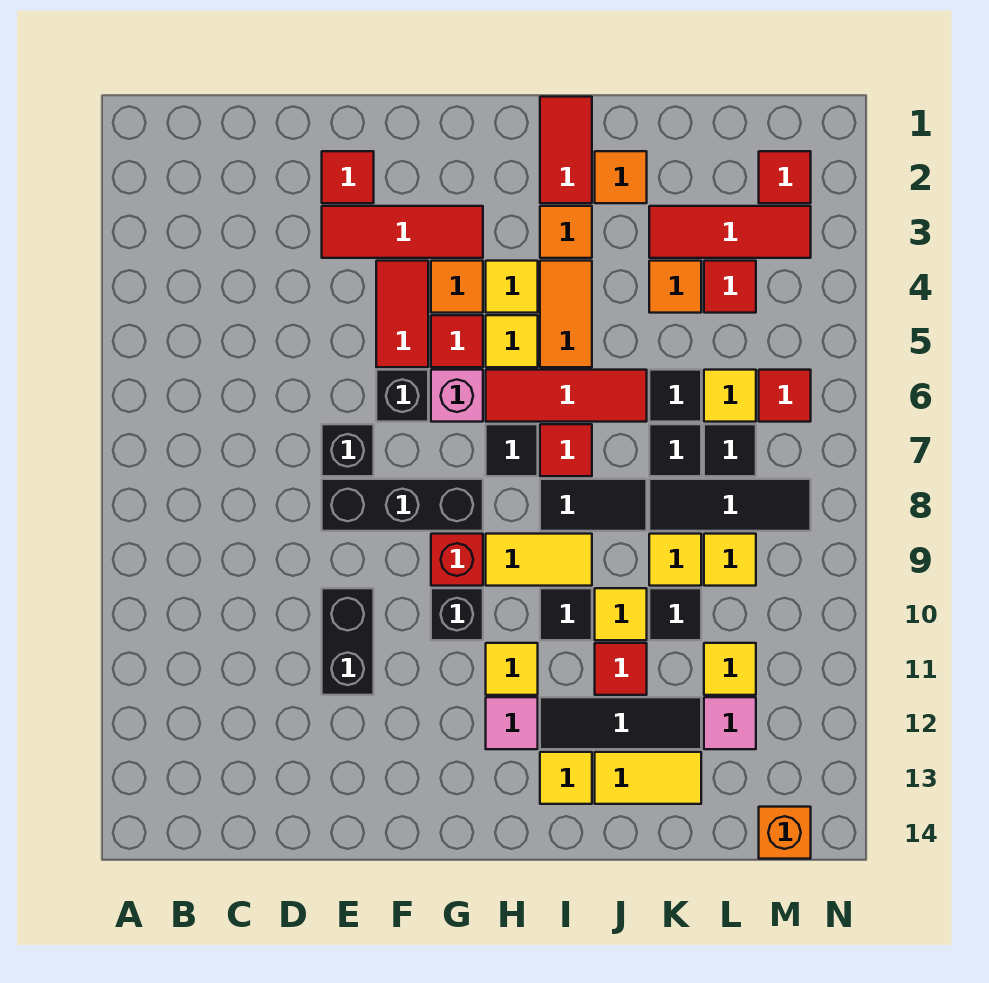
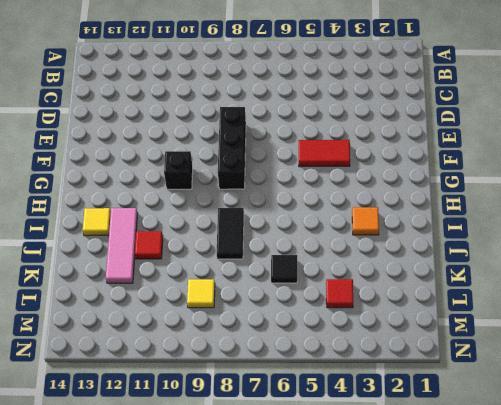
pink tile I12:K12 level 1 -> black tile I12:K12 level 1
none -> red tile E2 level 1
none -> red tile E3:G3 level 1
none -> black brick E7 level 1
none -> black brick E10:E11 level 1

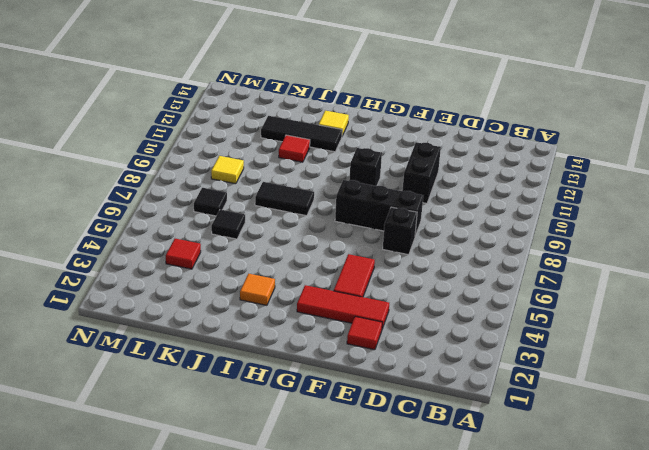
none -> black brick F6 level 1
none -> orange tile G4 level 1
none -> red tile G5 level 1
none -> pink brick G6 level 1

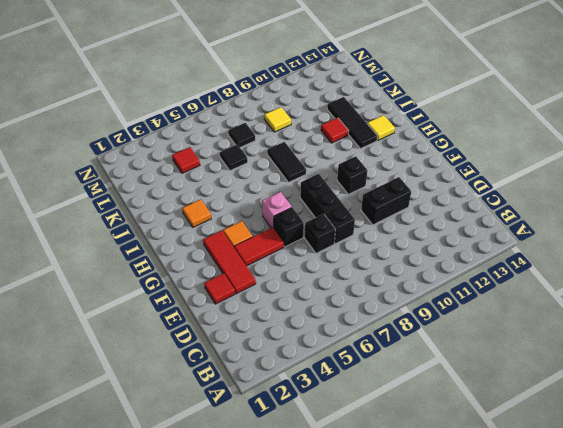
none -> red tile G5 level 1
none -> red brick G9 level 1
none -> yellow tile H4 level 1
none -> yellow tile H5 level 1

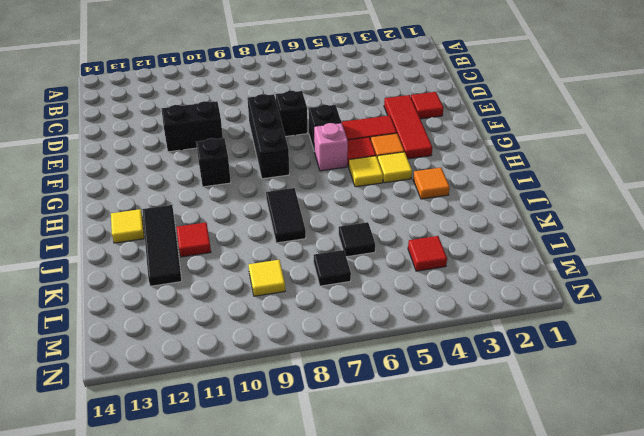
none -> red brick G9 level 1
none -> red tile H6:J6 level 1
none -> black tile H7 level 1
none -> yellow tile H9:I9 level 1

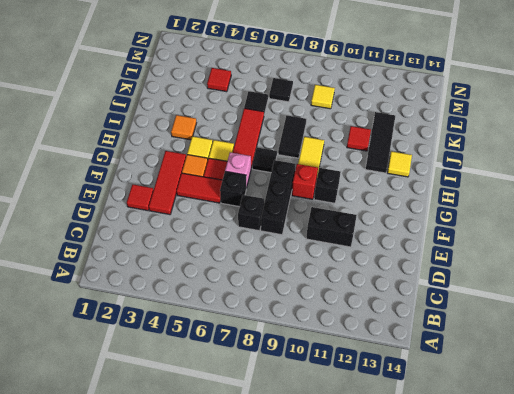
none -> yellow tile H11 level 1
none -> pink tile H12 level 1
none -> red tile I1:I2 level 1
none -> orange tile I4:I5 level 1

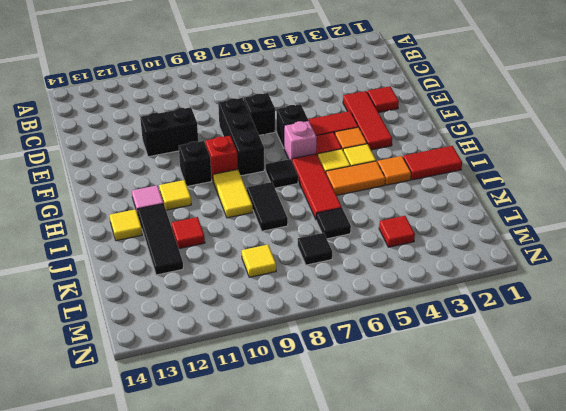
none -> red tile I7 level 1
none -> black tile I10 level 1
none -> orange tile J2 level 1
none -> yellow tile J10 level 1

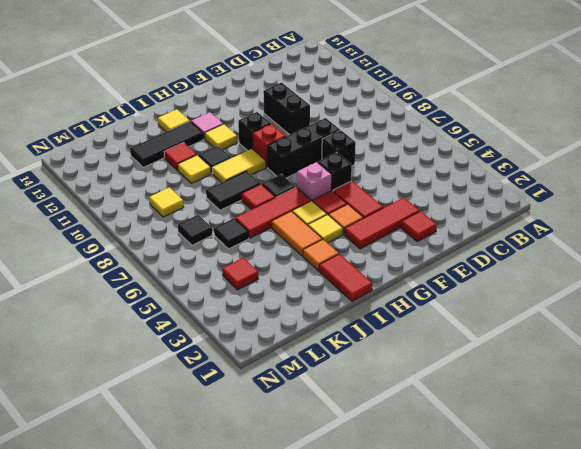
none -> orange tile J2 level 1
none -> yellow tile J13:K13 level 1
none -> red tile K3:M3 level 1
none -> orange tile K4 level 1

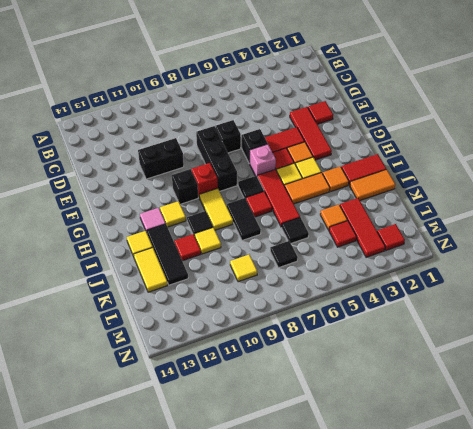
orange tile J1:J2 level 1 -> orange tile J2 level 1
none -> black tile K7 level 1
none -> black tile K8:M8 level 1
none -> yellow tile K9 level 1
none -> black tile K10 level 1

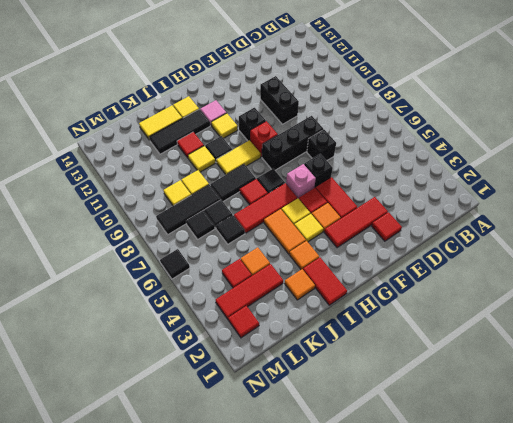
black tile N6 level 1 -> black tile K10 level 1
none -> yellow tile L6 level 1
none -> yellow tile L11 level 1
none -> pink tile L12 level 1
none -> red tile M6 level 1

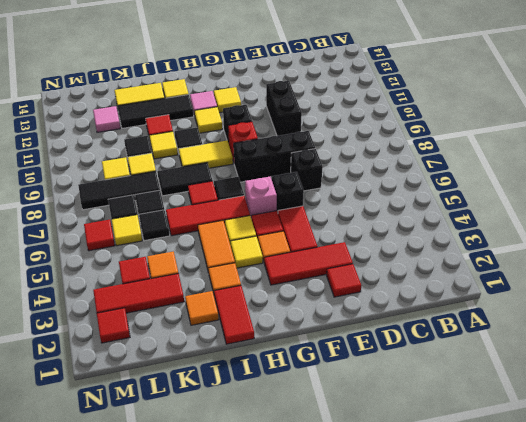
yellow tile G12 level 1 -> yellow tile L11 level 1
none -> orange brick M14 level 1

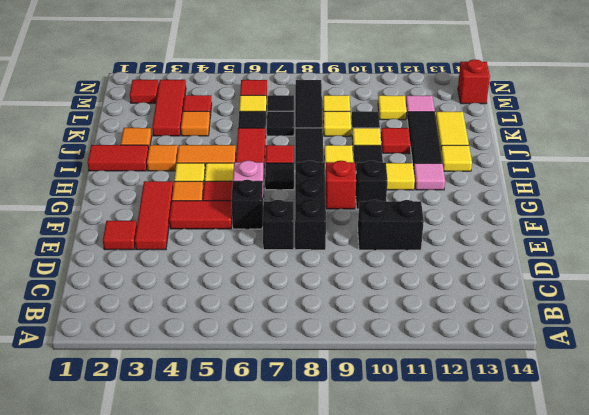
red brick M14 level 1 -> orange brick M14 level 1

